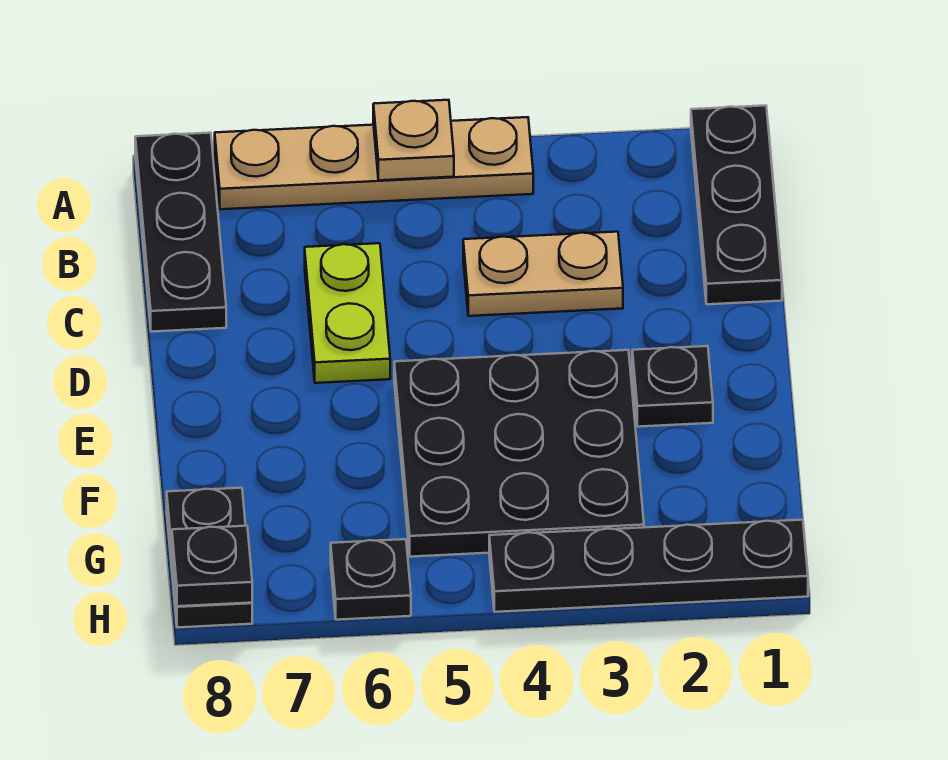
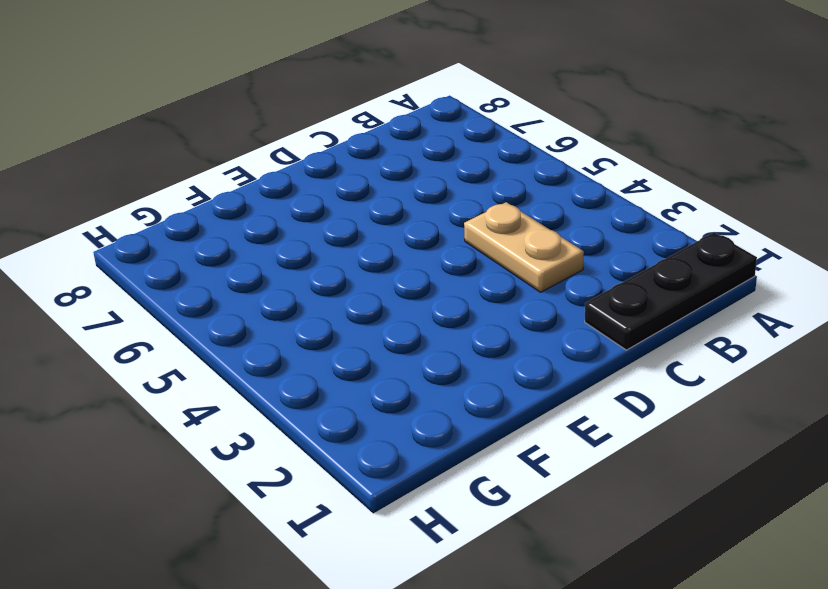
none -> tan plate A4:A7 level 1
none -> black plate A8:C8 level 1
none -> lime plate C6:D6 level 1

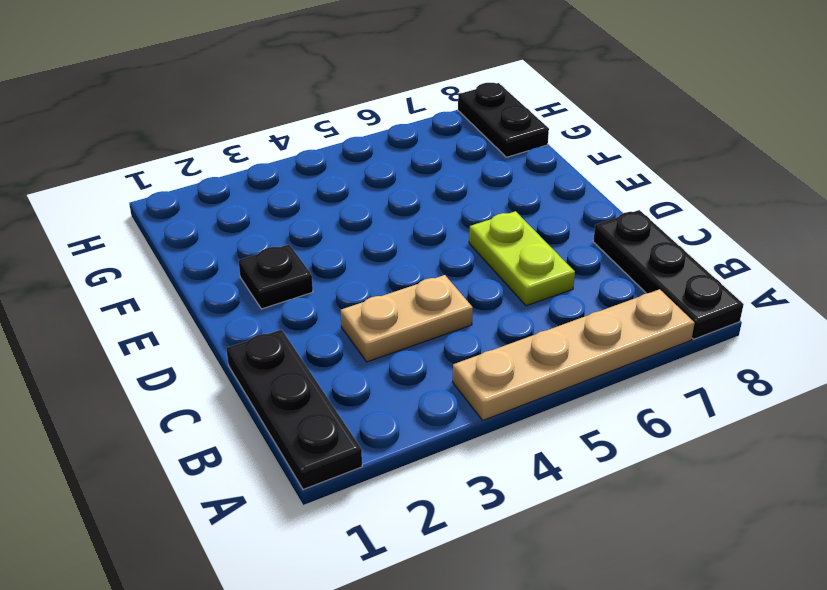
none -> black plate E3:G5 level 1
none -> black plate H1:H4 level 1
none -> black plate H6 level 1

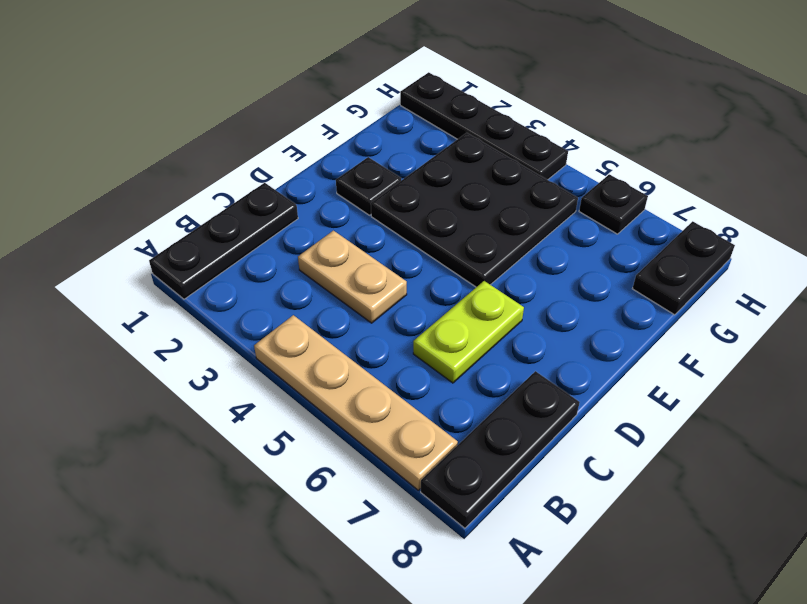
none -> tan plate A5 level 2
none -> black plate H8 level 2

